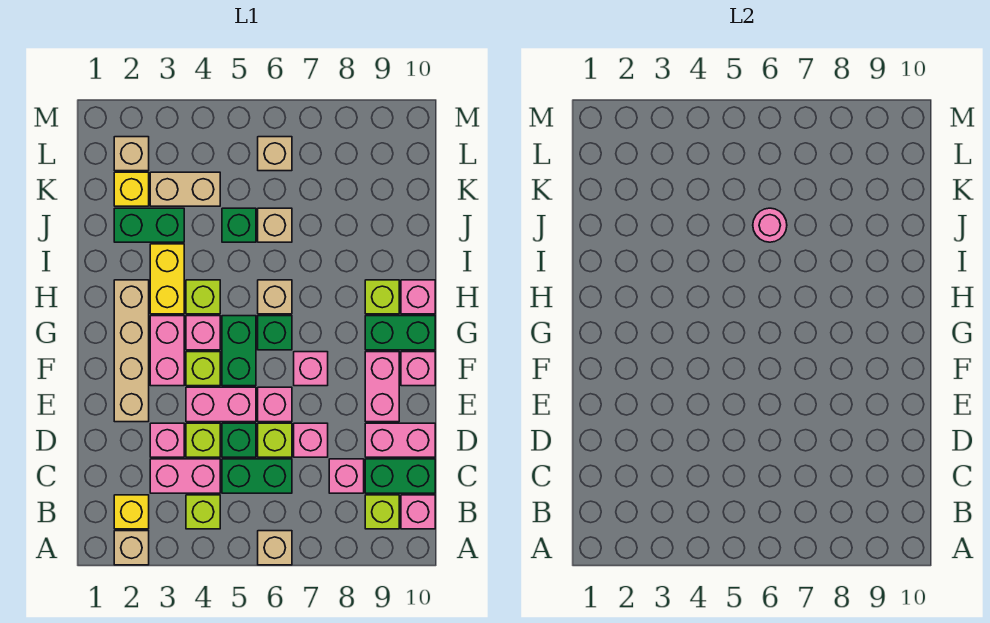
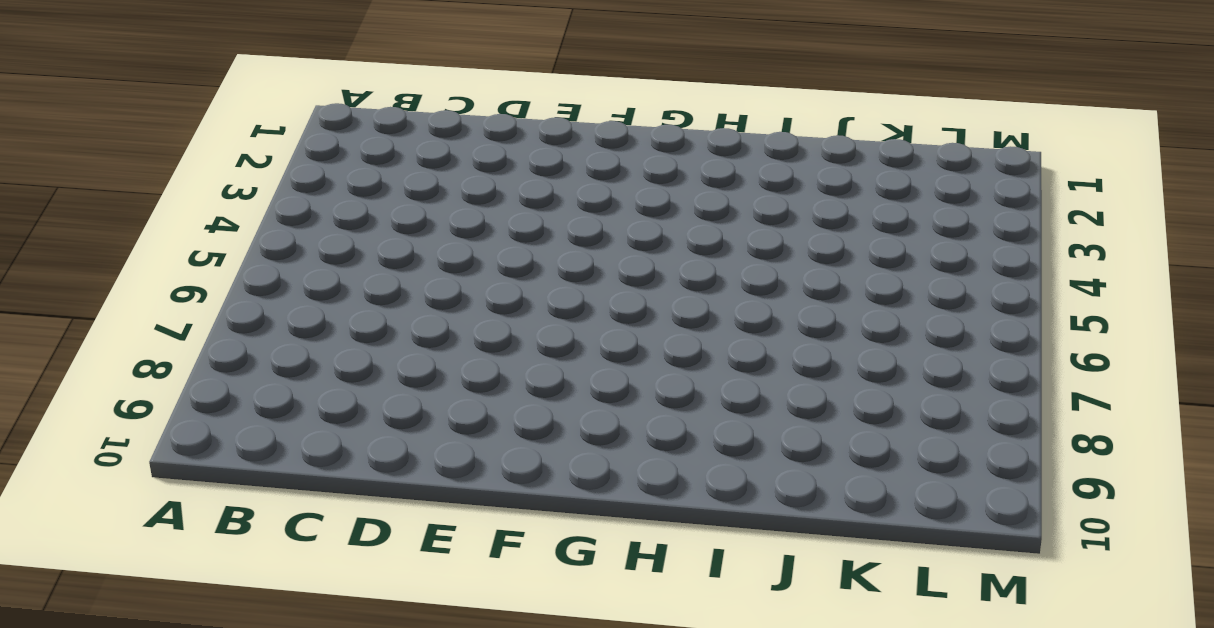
none -> tan brick A2 level 1
none -> tan brick A6 level 1
none -> yellow brick B2 level 1
none -> lime brick B4 level 1

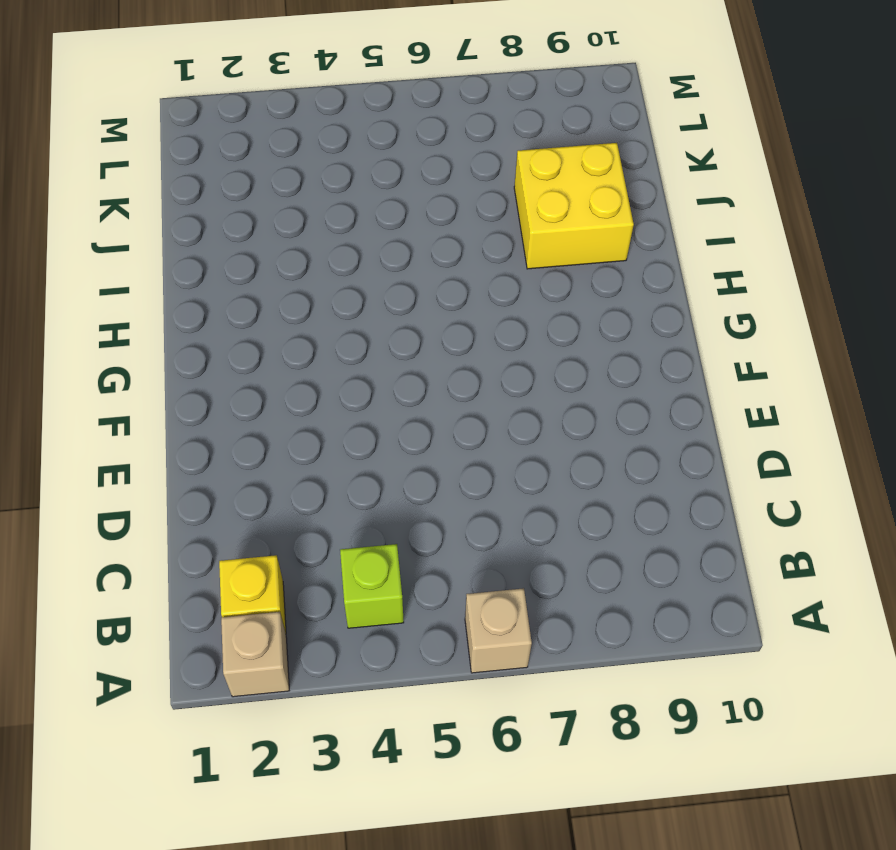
yellow brick I8:J9 level 1 -> none
none -> lime brick B9 level 1
none -> pink brick B10 level 1
none -> pink brick C3:C4 level 1
none -> green brick C5:C6 level 1

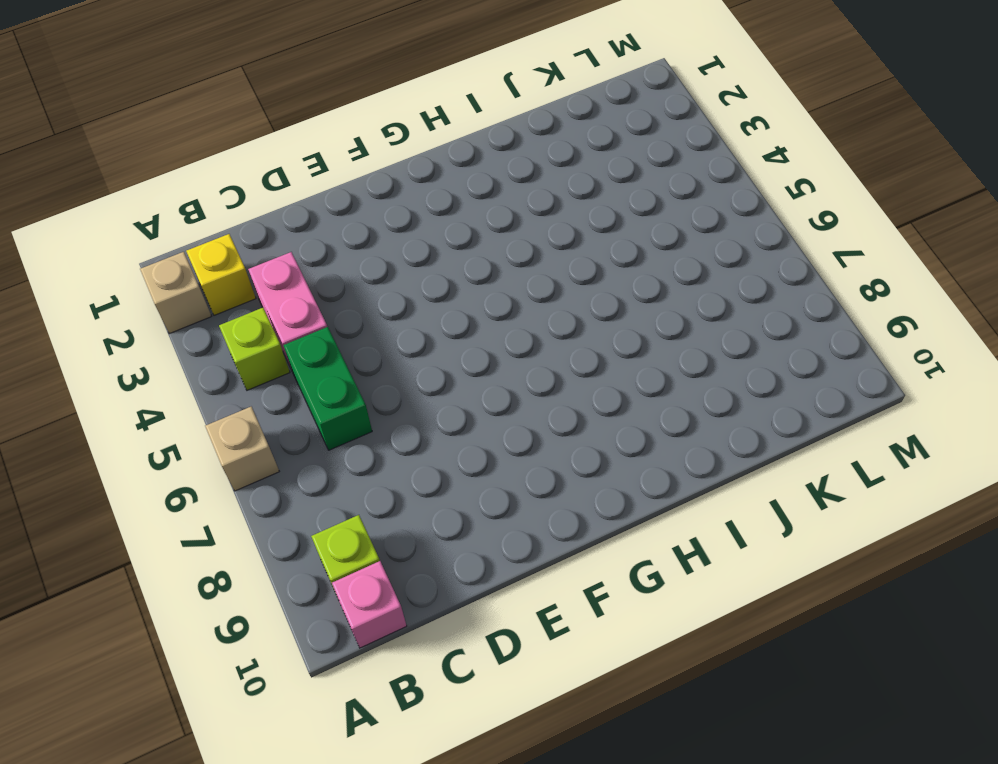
none -> pink brick C8 level 1
none -> green brick C9:C10 level 1
none -> pink brick D3 level 1
none -> lime brick D4 level 1

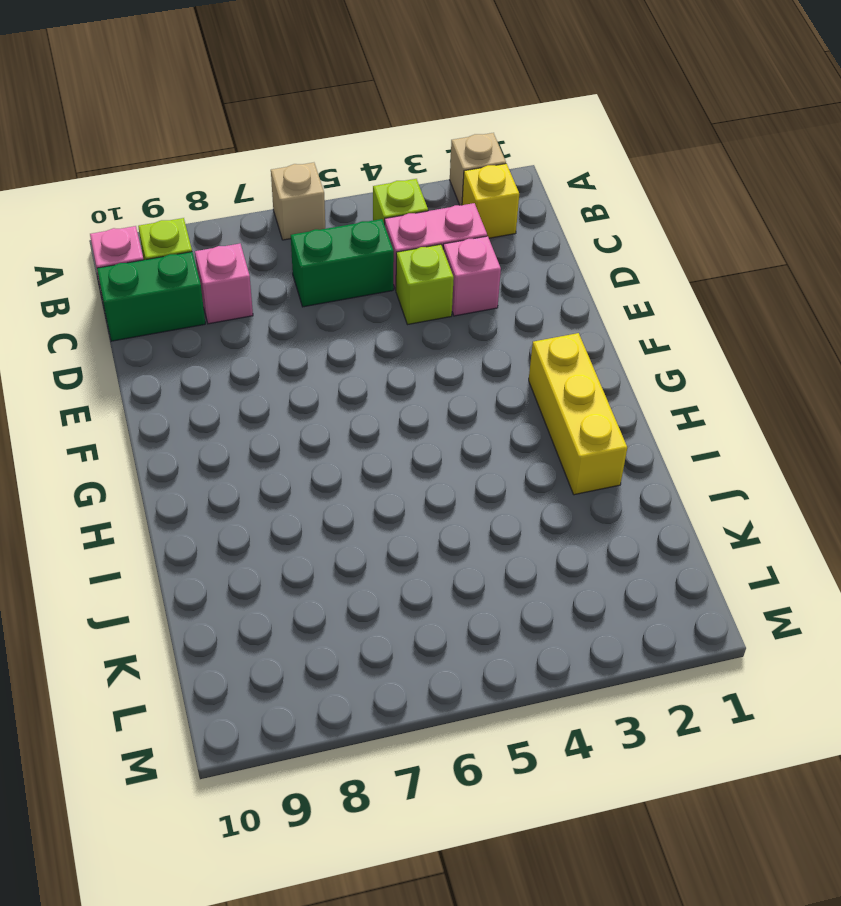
yellow brick G2:I2 level 1 -> tan brick E2:H2 level 1
none -> green brick D5 level 1
none -> lime brick D6 level 1
none -> pink brick D7 level 1
none -> pink brick D9:D10 level 1

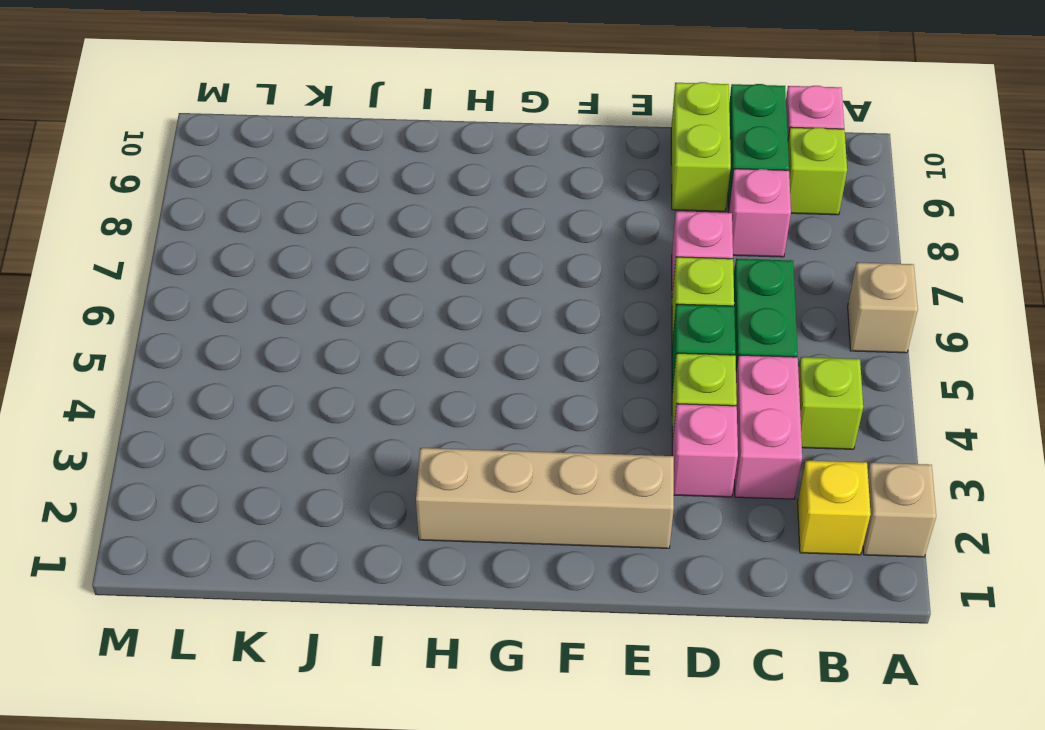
lime brick D9:D10 level 1 -> pink brick D9:D10 level 1
none -> pink brick E4:E5 level 1
none -> pink brick E6 level 1
none -> pink brick E9:F9 level 1
none -> pink brick F3:G3 level 1

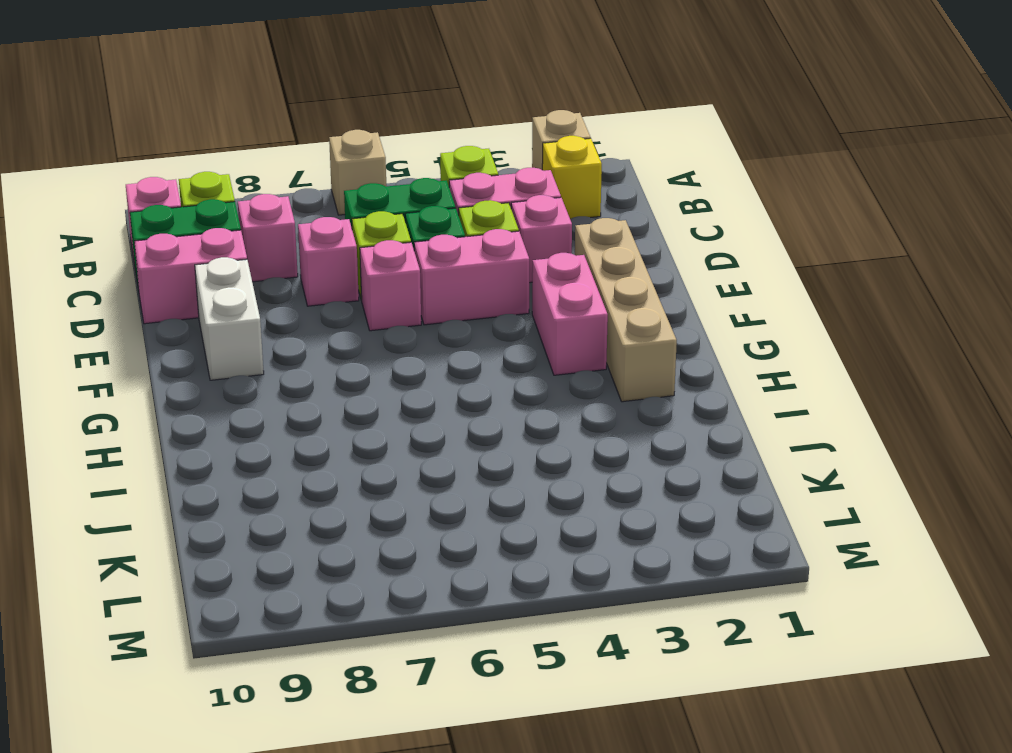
white brick E9:F9 level 1 -> pink brick E9:F9 level 1
none -> lime brick F4 level 1
none -> green brick F5:G5 level 1
none -> pink brick F7 level 1
none -> pink brick F10 level 1

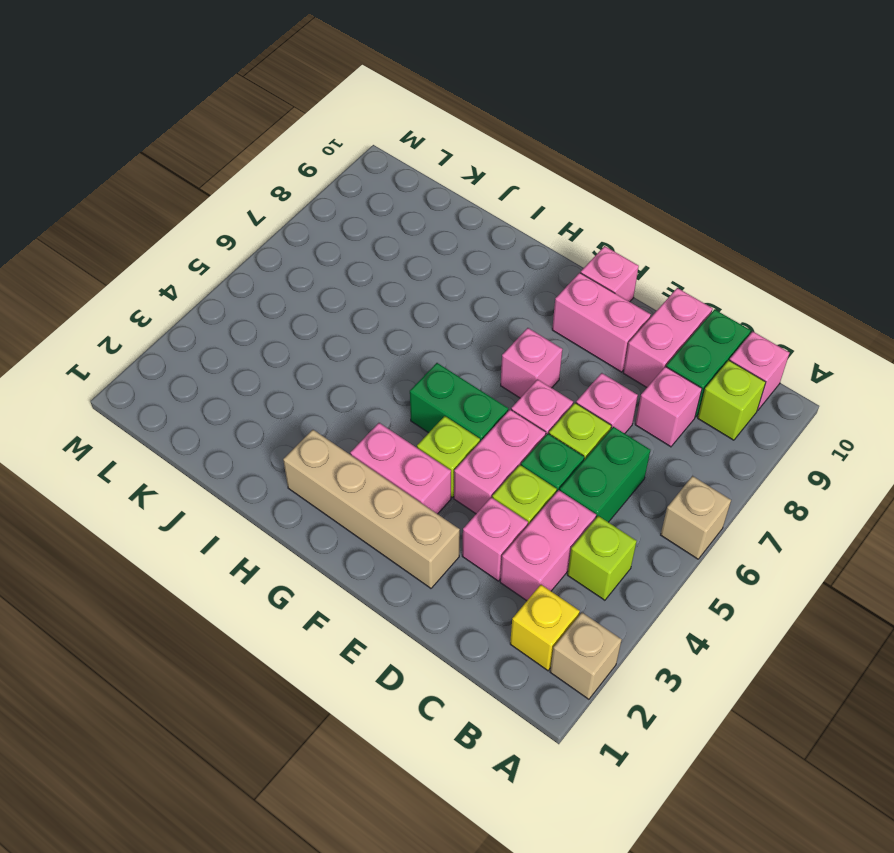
none -> pink brick G4 level 1
none -> green brick G6 level 1
none -> green brick G9:G10 level 1
none -> yellow brick H3:I3 level 1

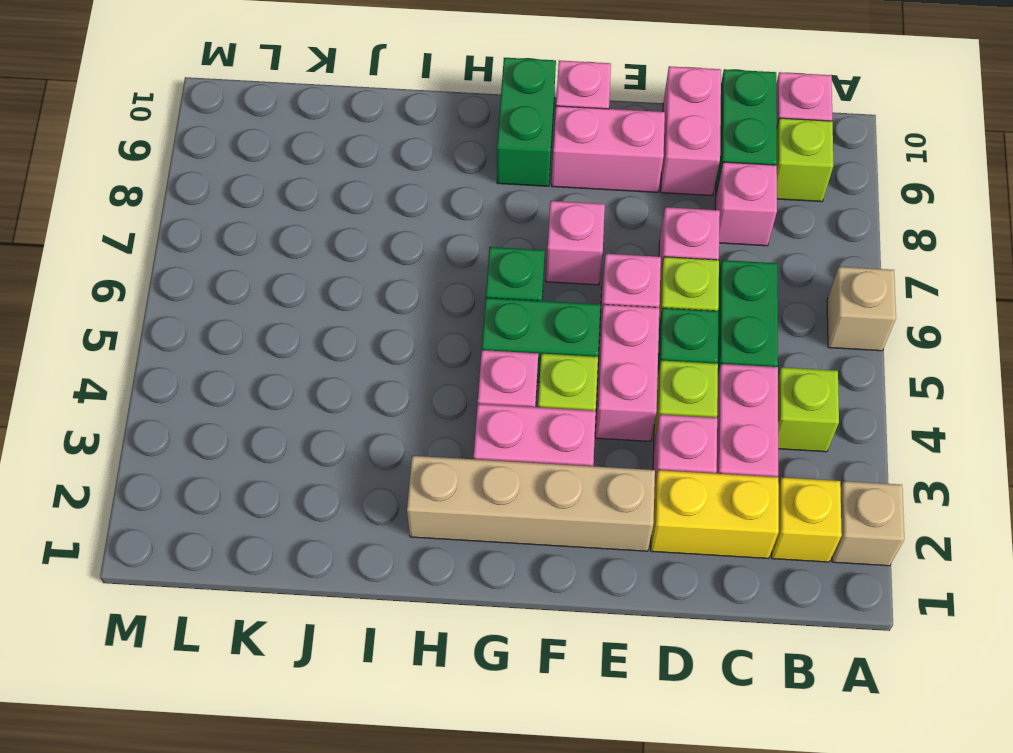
yellow brick C2:D2 level 1 -> yellow brick H3:I3 level 1
none -> lime brick H4 level 1
none -> tan brick H6 level 1
none -> lime brick H9 level 1
none -> pink brick H10 level 1

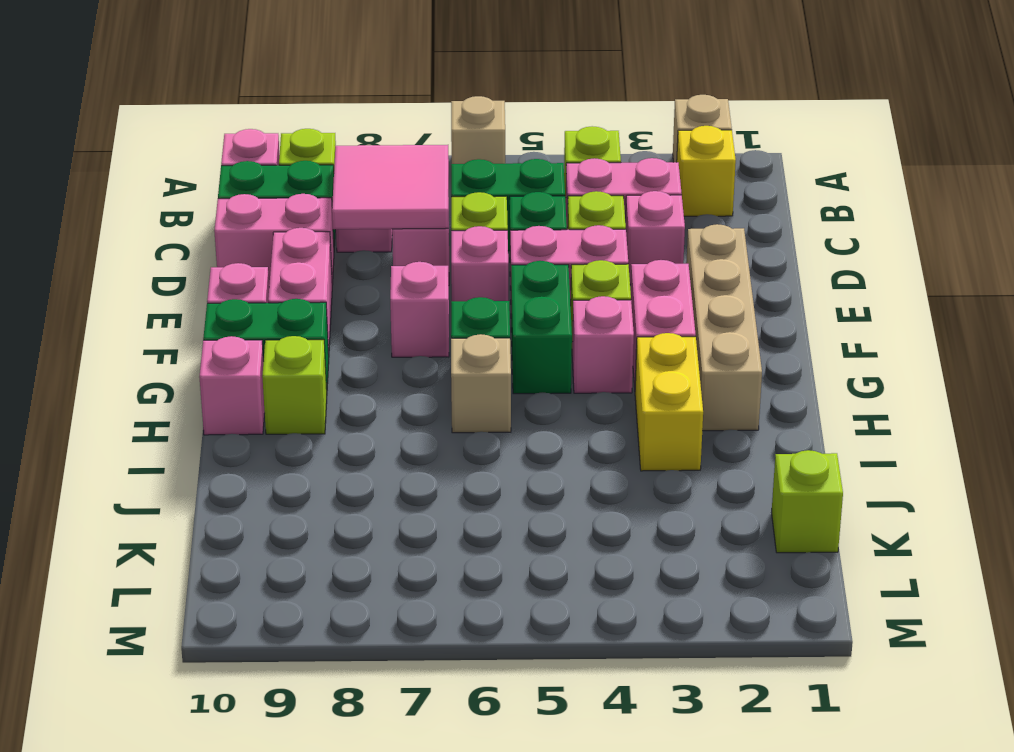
pink tile C7:D8 level 2 -> none
lime brick K1 level 1 -> lime brick H4 level 1
none -> green brick J2:J3 level 1
none -> green brick J5 level 1
none -> tan brick J6 level 1
none -> yellow brick K2 level 1

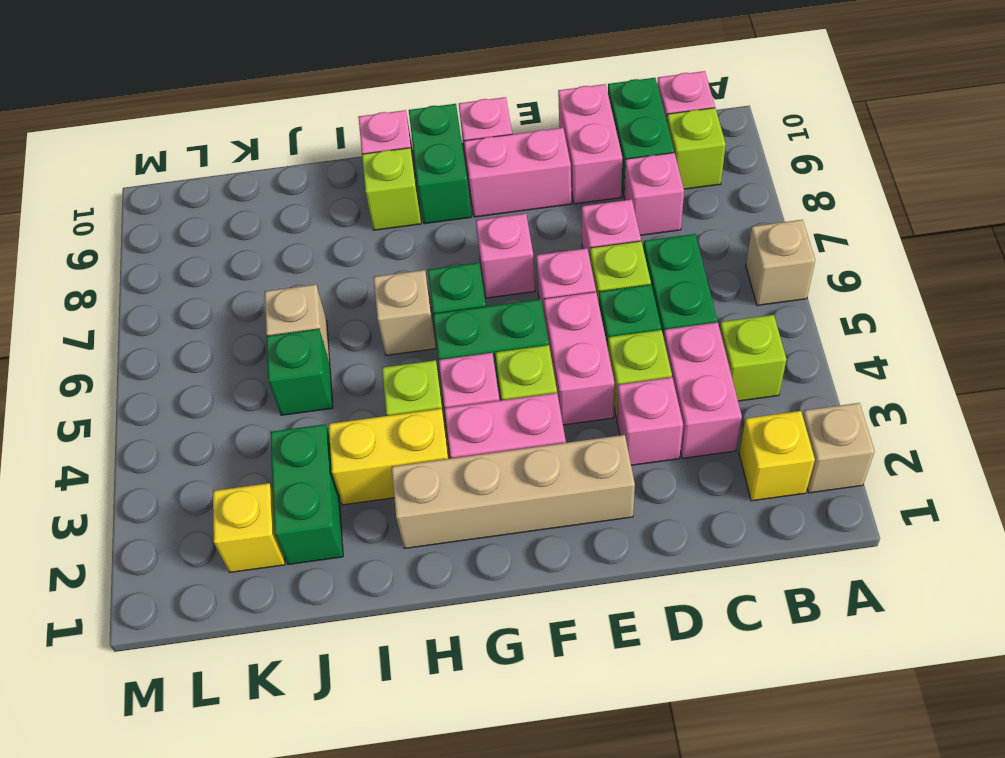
none -> tan brick K3:K4 level 1
none -> tan brick L2 level 1
none -> tan brick L6 level 1
none -> pink round brick J6 level 2

